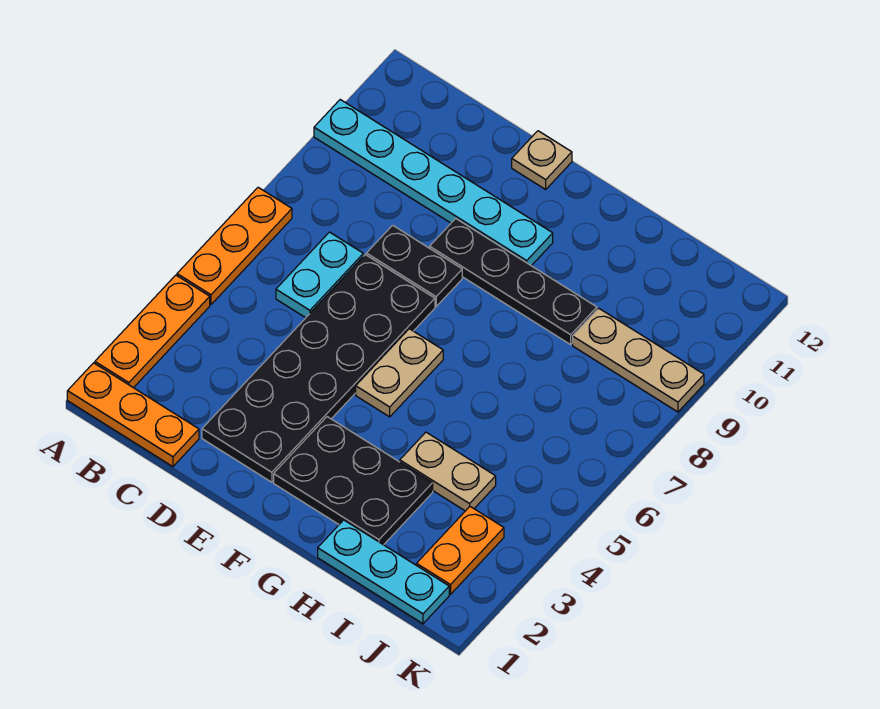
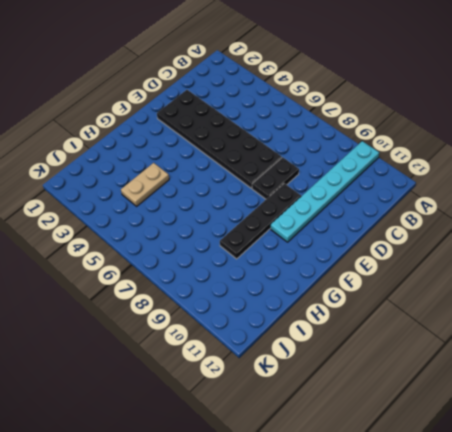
none -> orange plate A1:C1 level 1
none -> orange plate A2:A4 level 1
none -> orange plate A5:A7 level 1

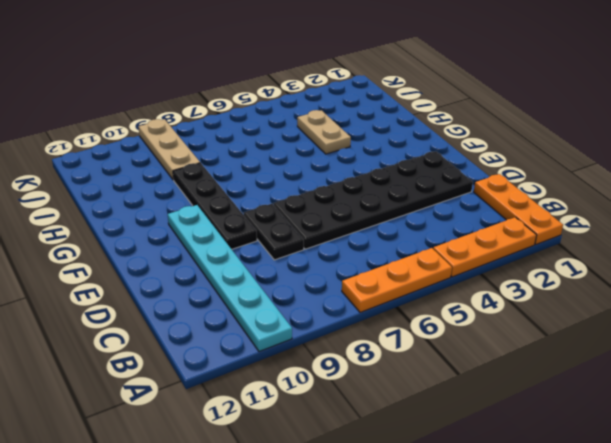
none -> cyan plate C6:C7 level 1
none -> tan plate E12 level 1
none -> black plate F2:H3 level 1

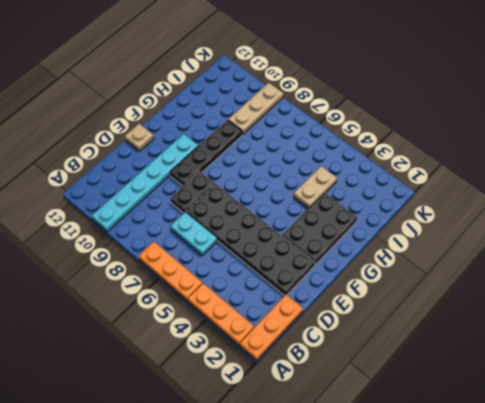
none -> tan plate F5:F6 level 1
none -> cyan plate H1:J1 level 1
none -> orange plate J2:J3 level 1

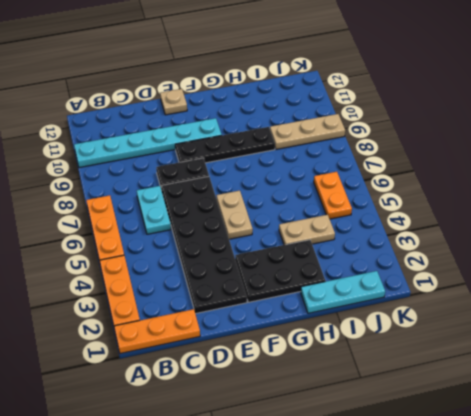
orange plate J5:J6 level 1 -> orange plate J2:J3 level 1

